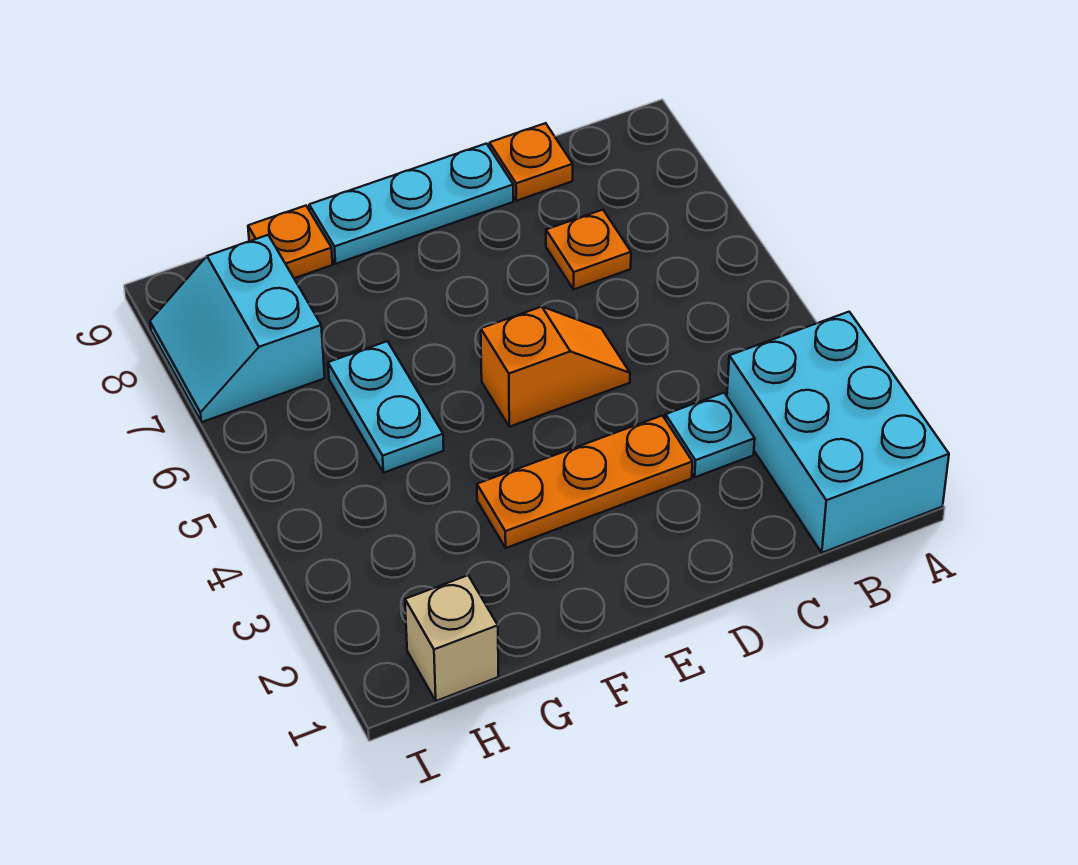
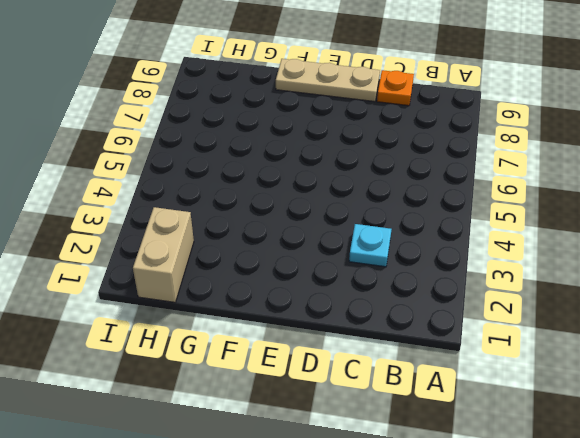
tan plate D9:F9 level 1 -> cyan plate D9:F9 level 1
tan brick H1:H2 level 1 -> tan brick H1 level 1
none -> cyan brick A1:B3 level 1
none -> orange plate C7 level 1

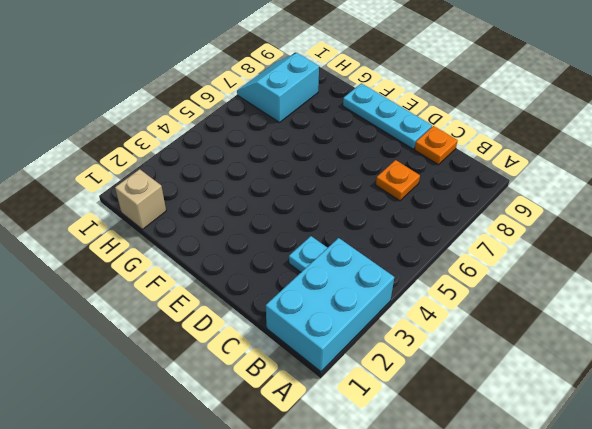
none -> orange plate D3:F3 level 1
none -> orange slope D5:E5 level 1 top E

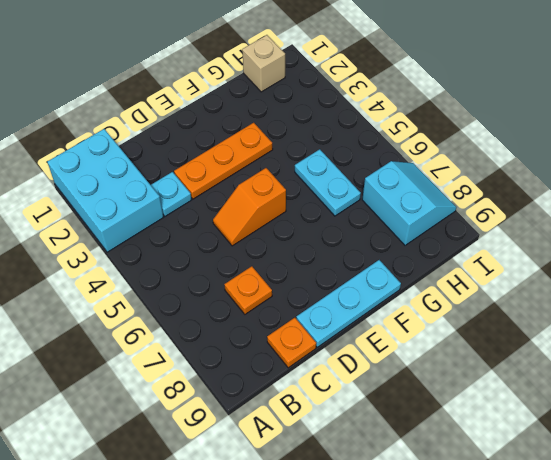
none -> orange plate G9 level 1

